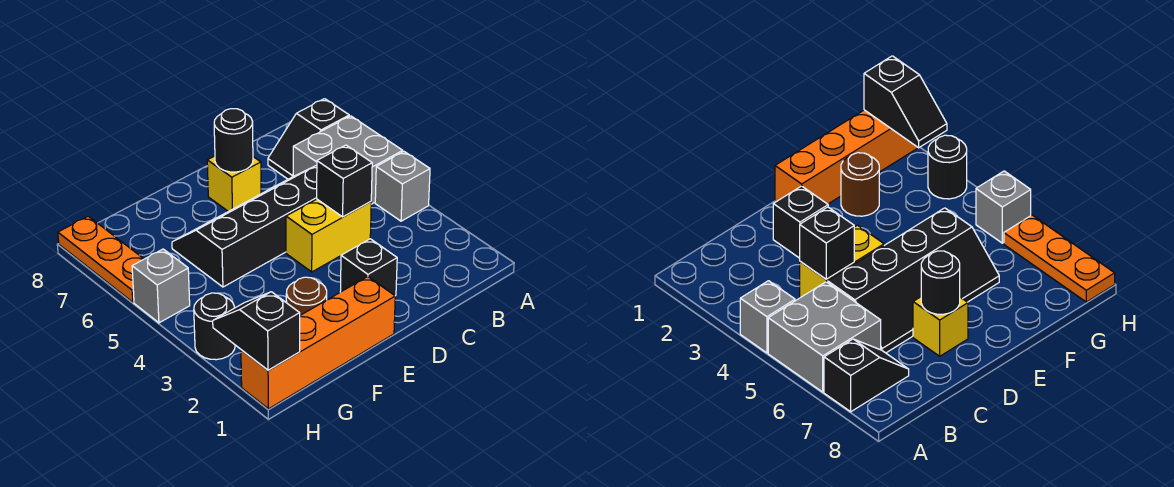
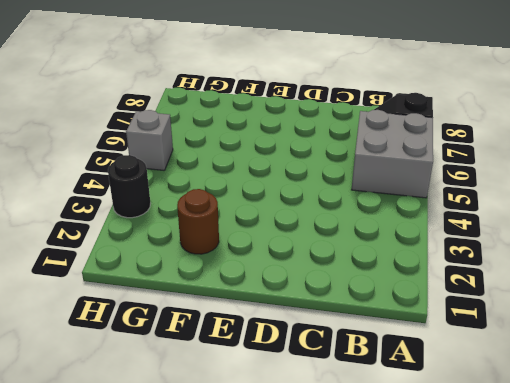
none -> grey brick A4 level 1
none -> yellow brick C4:D4 level 1
none -> black slope C5:F6 level 1 top 5

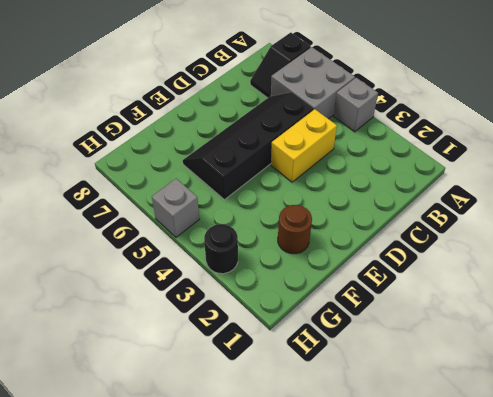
none -> black brick D2 level 1
none -> yellow brick D7 level 1
none -> orange brick E1:H1 level 1

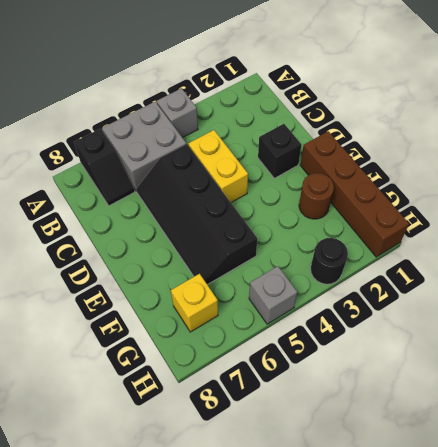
brown brick E1:H1 level 1 -> orange brick E1:H1 level 1
yellow brick G7 level 1 -> yellow brick D7 level 1
none -> orange plate H6:H8 level 1
none -> black brick C4 level 2
none -> black round brick D7 level 2

